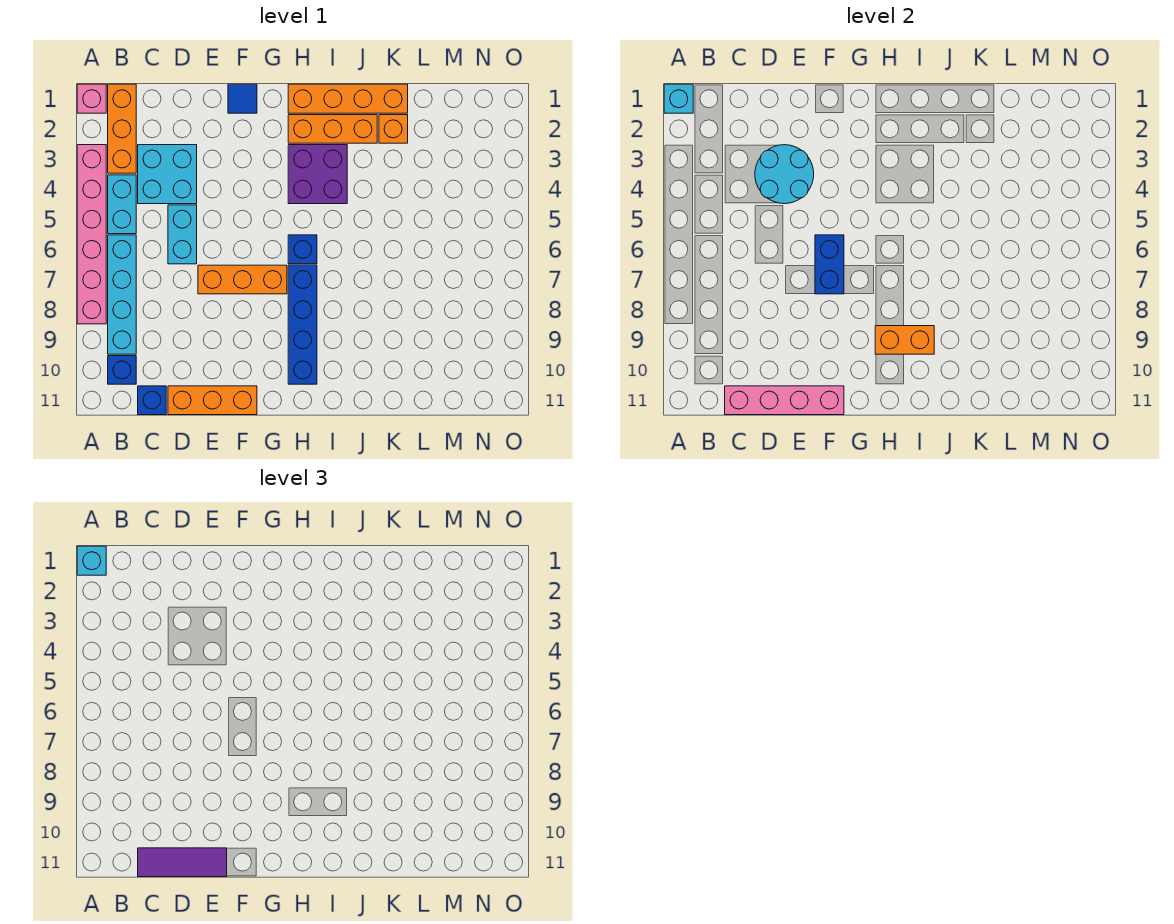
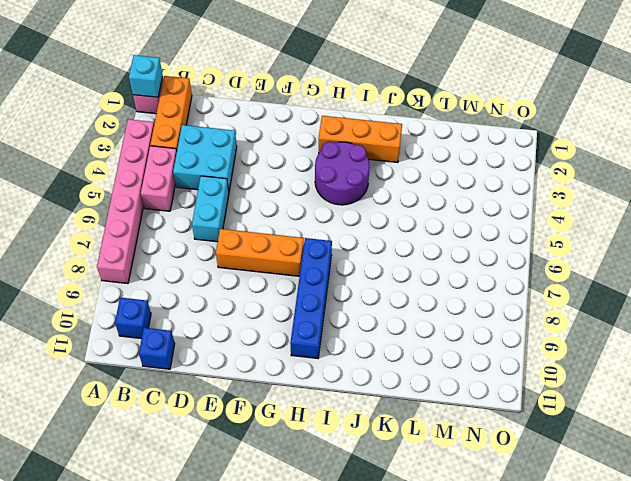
pink brick B4:B5 level 1 -> cyan brick B4:B5 level 1
purple round brick H3:I4 level 1 -> purple brick H3:I4 level 1
none -> cyan brick B6:B9 level 1
none -> orange brick D11:F11 level 1
none -> blue tile F1 level 1

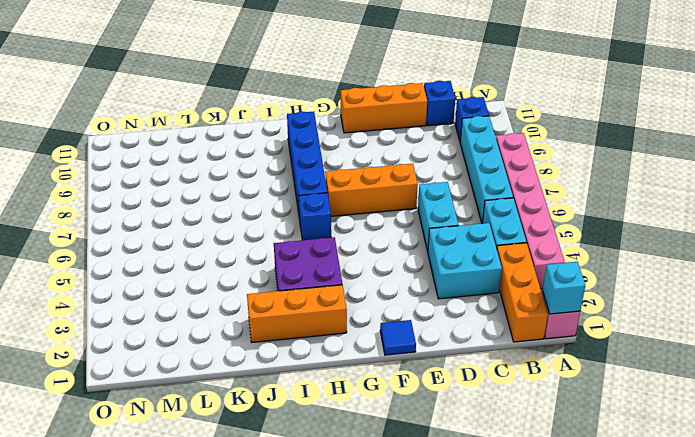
none -> orange brick H1:K1 level 1
none -> orange brick K2 level 1
none -> pink brick C11:F11 level 2

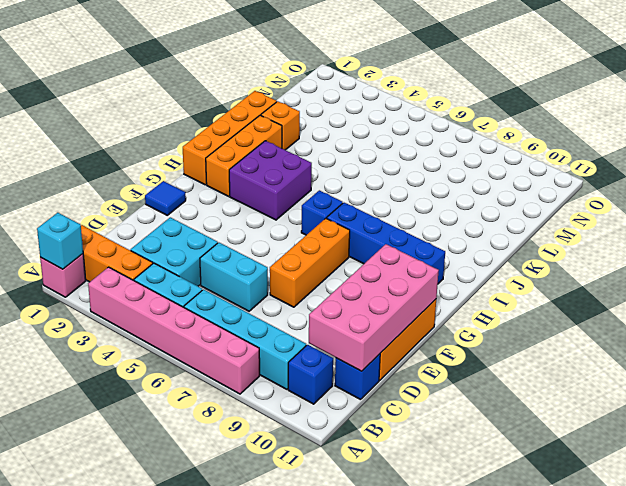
pink brick C10:F11 level 2 -> pink brick C11:F11 level 2
none -> cyan round brick D3:E4 level 2
none -> blue brick F6:F7 level 2
none -> orange brick H9:I9 level 2

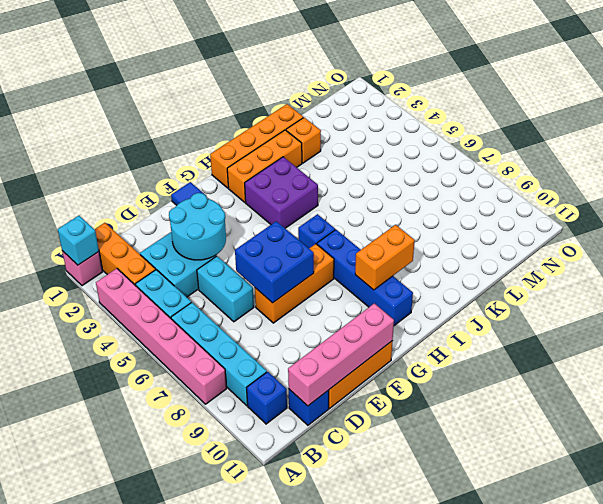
blue brick E6:F7 level 2 -> blue brick F6:F7 level 2
none -> cyan brick A1 level 3
none -> purple tile C11:E11 level 3

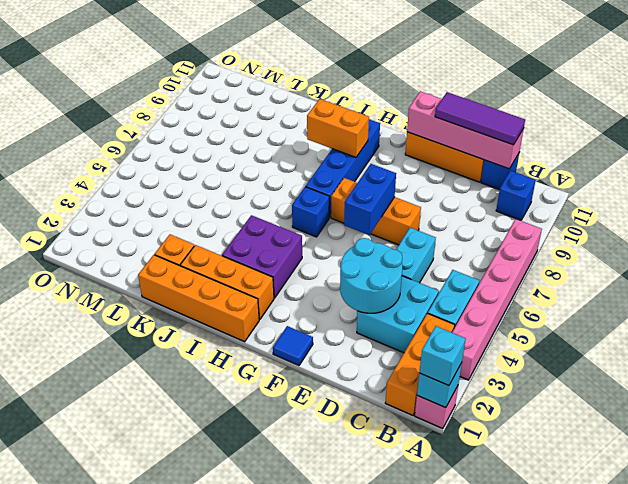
none -> cyan brick B6:B9 level 1

